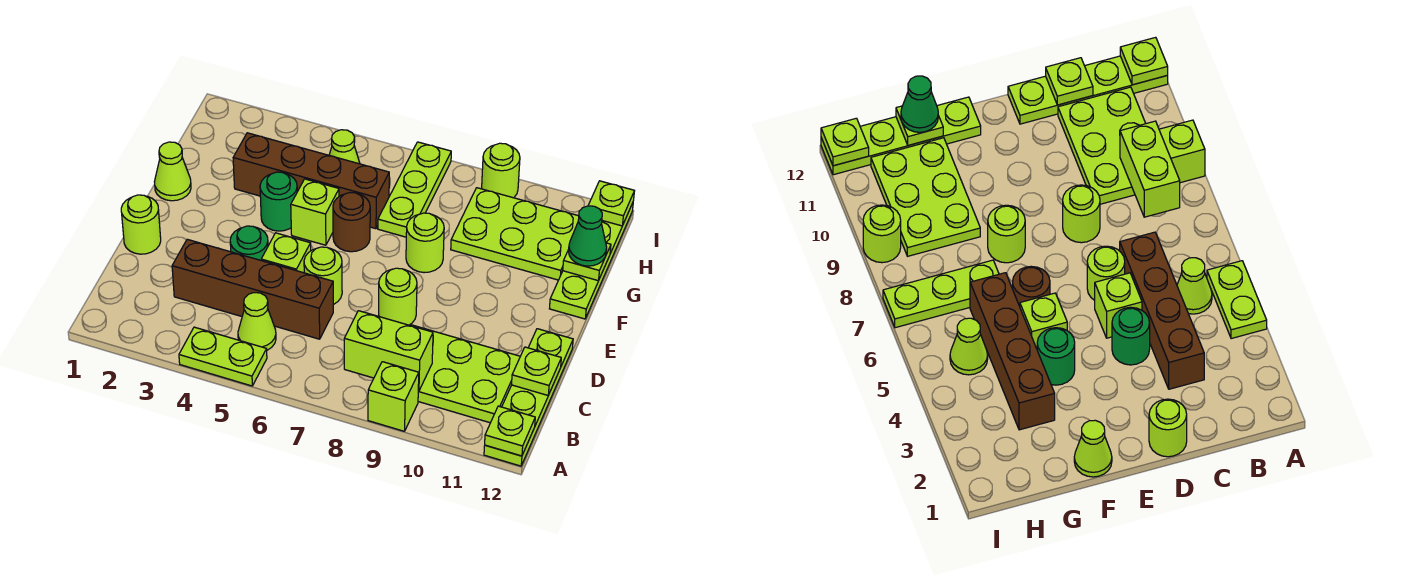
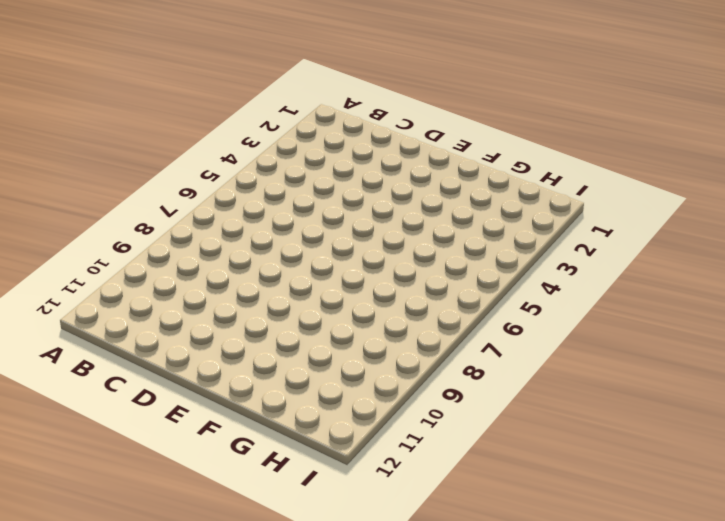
none -> lime plate A4:A5 level 1
none -> lime brick A9 level 1
none -> lime plate A12:D12 level 1

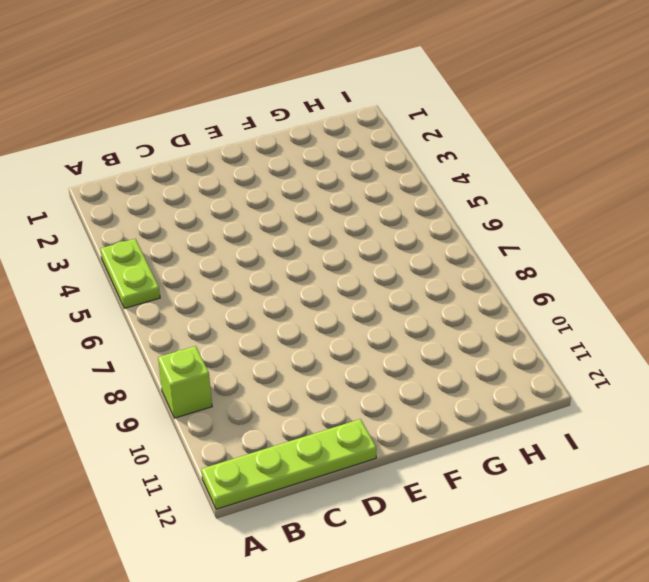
none -> lime cone B5 level 1
none -> lime plate B9:C11 level 1
none -> brown brick C3:C6 level 1

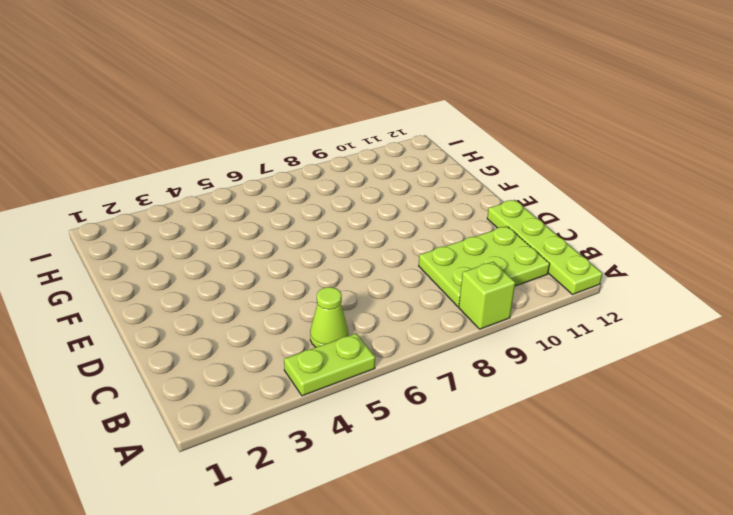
none -> brown brick C3:C6 level 1
none -> lime round brick D1 level 1
none -> green round brick D4 level 1

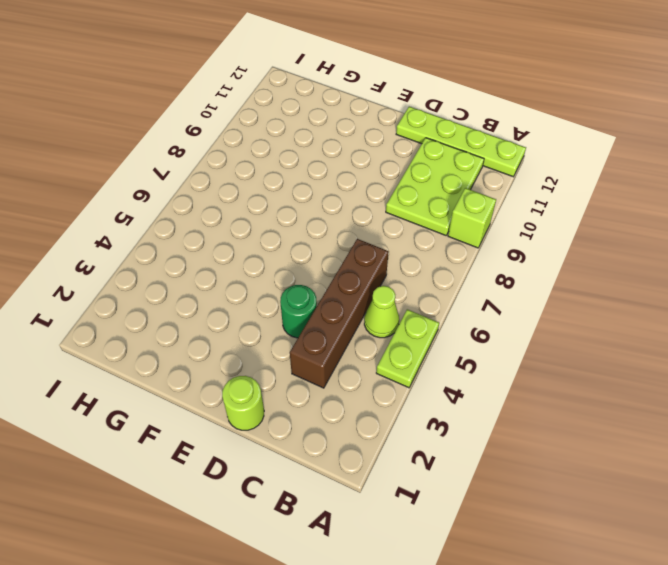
none -> lime brick D5 level 1
none -> lime round brick D6 level 1
none -> lime round brick D8 level 1

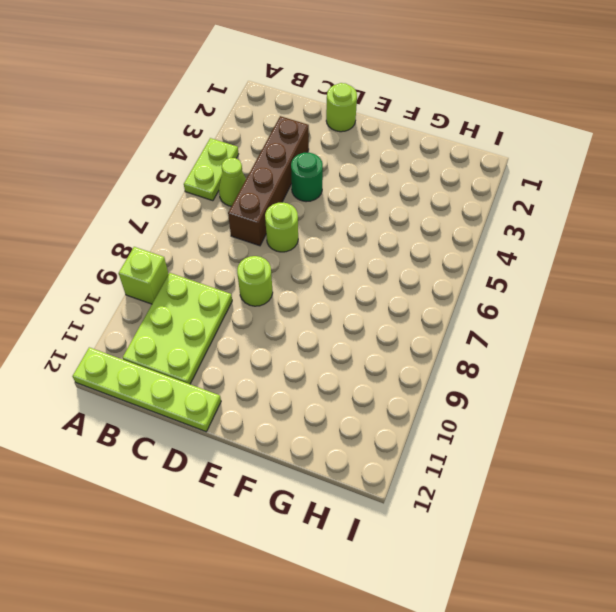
none -> lime brick D5 level 1
none -> lime cone F1 level 1
none -> green round brick F4 level 1

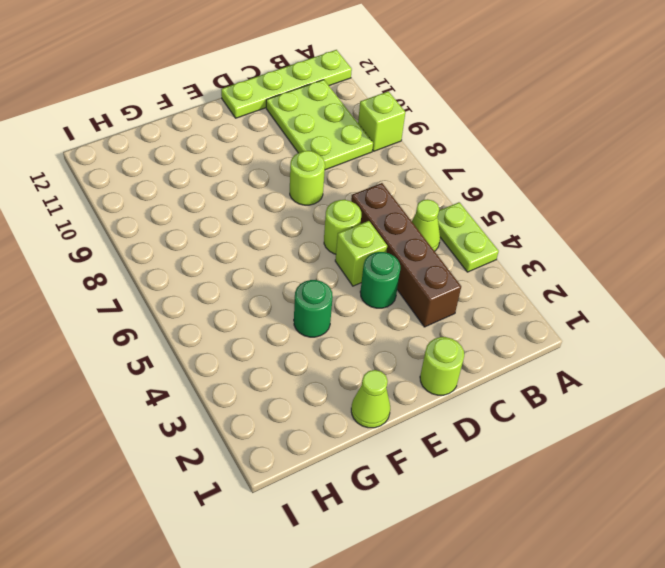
none -> lime brick F5 level 1
none -> brown round brick F6 level 1
none -> lime round brick F8 level 1

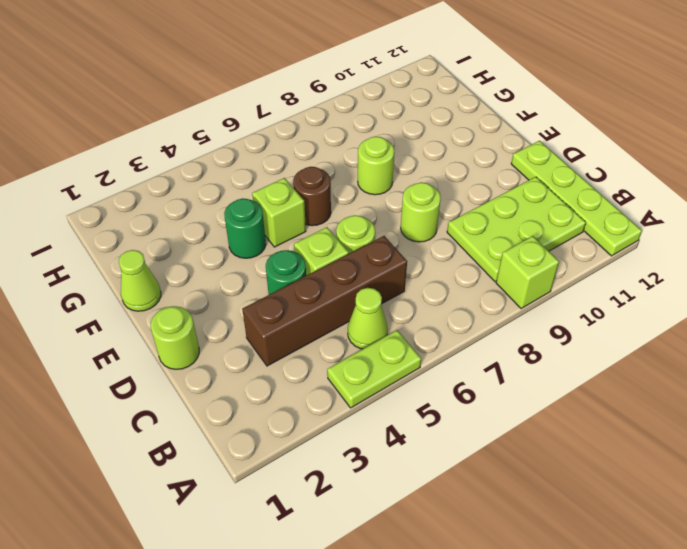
none -> lime plate F12:I12 level 1
none -> brown brick G3:G6 level 1
none -> lime plate G7:I7 level 1

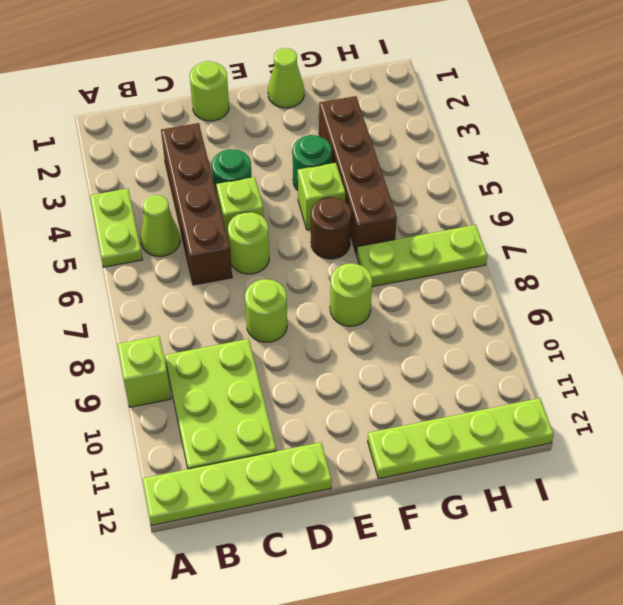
none -> lime plate G9:H11 level 1
none -> lime cone H5 level 1
none -> lime round brick I9 level 1

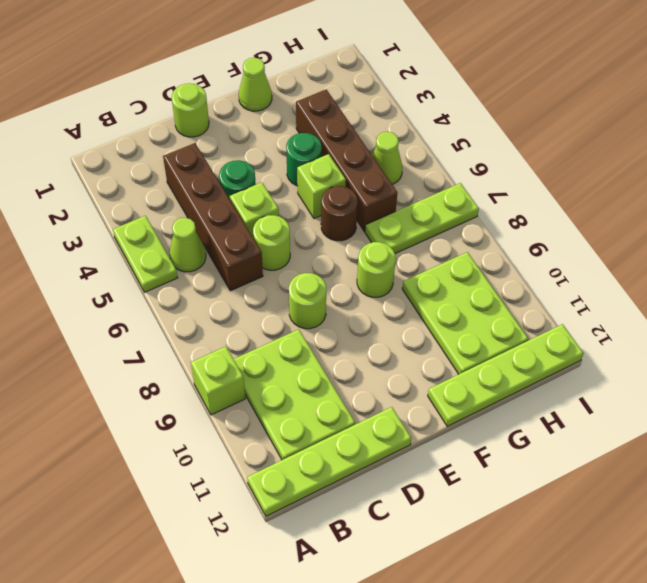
none -> lime round brick I9 level 1
none -> lime plate A12 level 2
none -> lime brick B8:B9 level 2

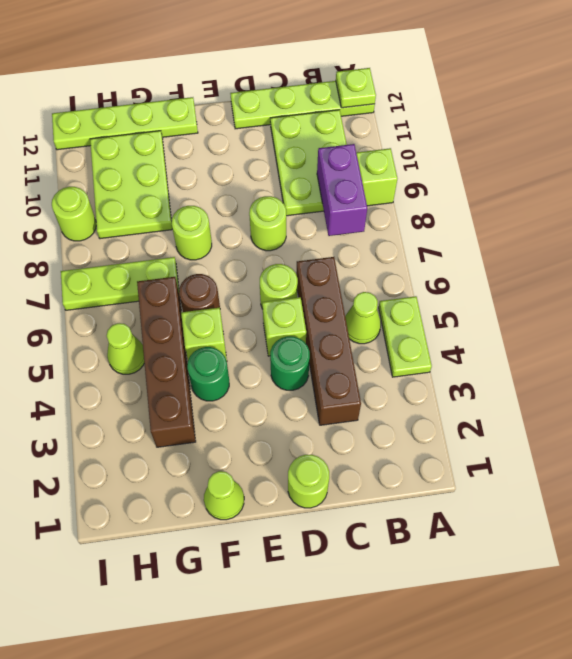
purple brick B8:B9 level 2 -> lime brick B8:B9 level 2
none -> lime plate C12 level 2
none -> lime plate G12 level 2
none -> lime plate I12 level 2

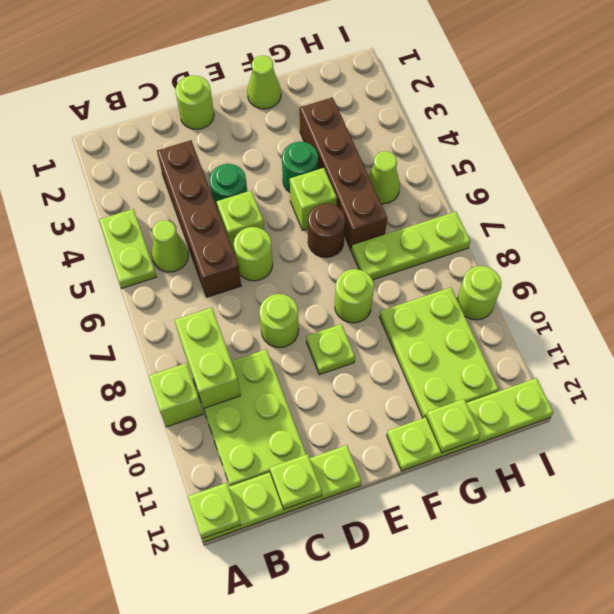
lime plate E9 level 1 -> lime plate I12 level 2
none -> green cone G12 level 3

